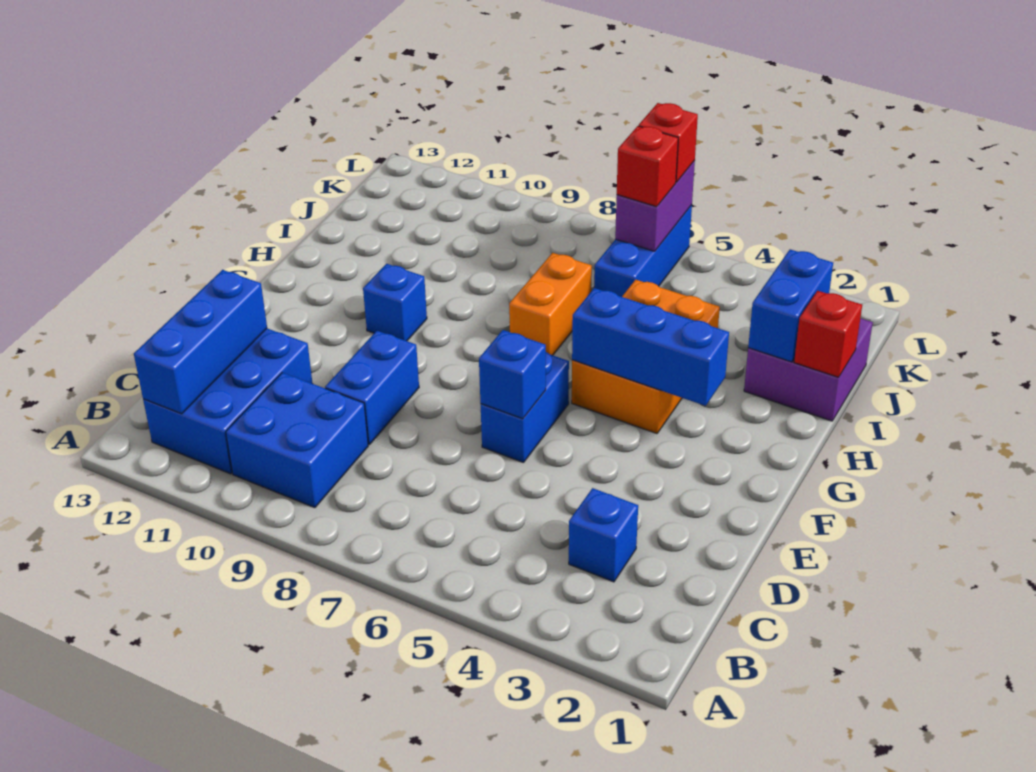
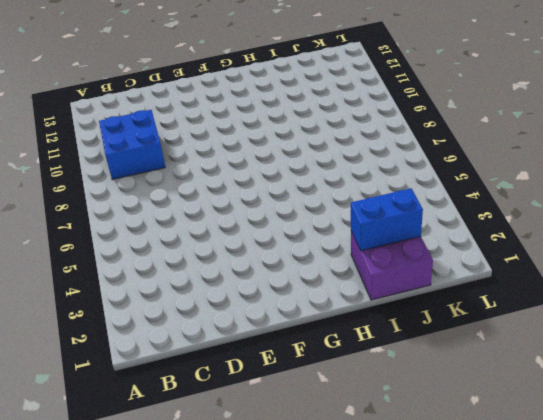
none -> blue brick B11:D12 level 1
none -> blue brick C3 level 1
none -> blue brick D9:E9 level 1

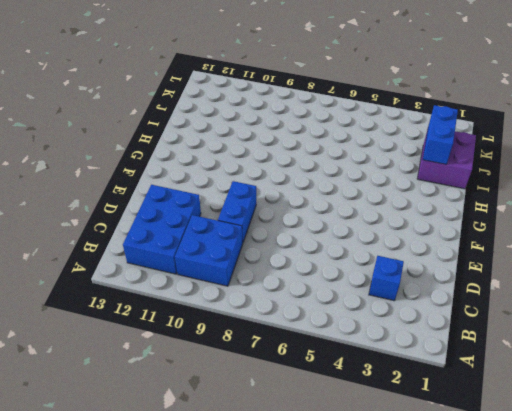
none -> blue brick E6:F6 level 1
none -> orange brick G4:I5 level 1
none -> blue brick G10 level 1

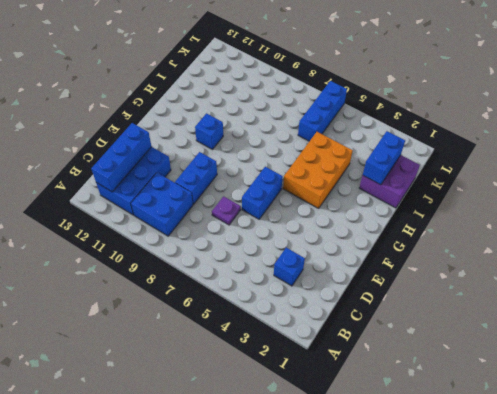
purple plate D7 level 1 -> none
none -> orange brick H7:I7 level 1
none -> blue brick E6 level 2
none -> blue brick G3:G5 level 2

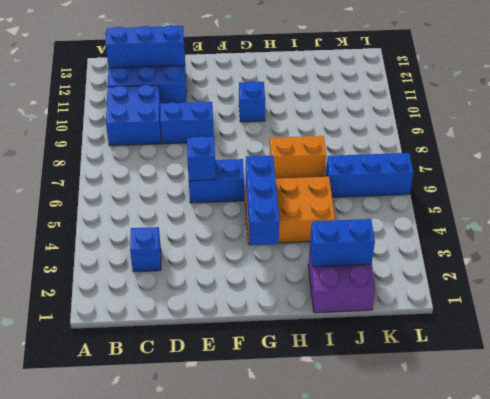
none -> red brick I1 level 2
none -> purple brick K6:L6 level 2
none -> red brick K6 level 3

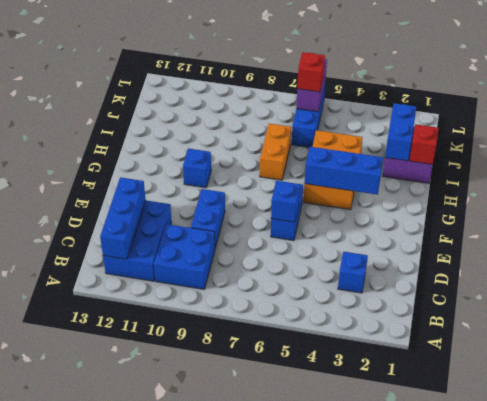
none -> red brick L6 level 3

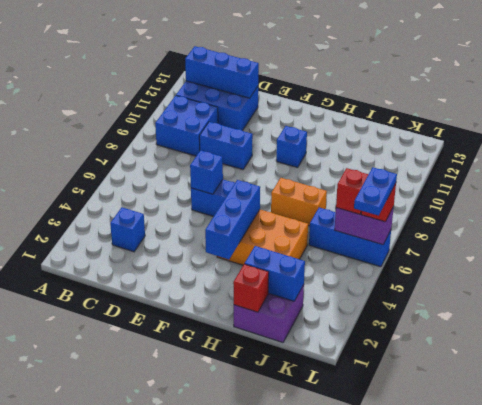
blue plate L5:L6 level 4 -> none

